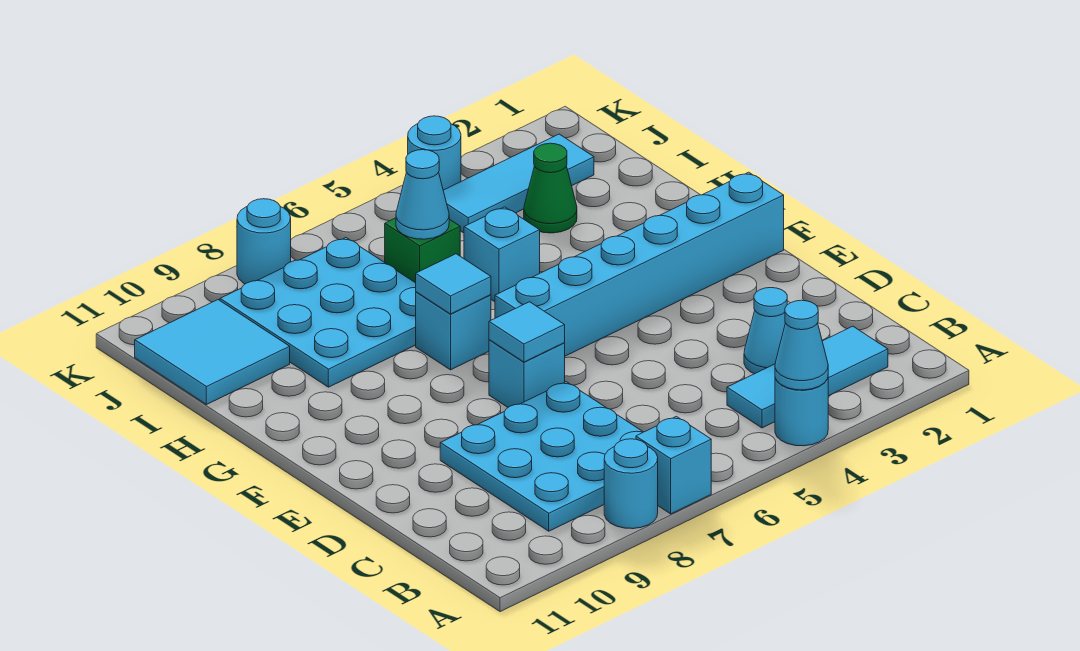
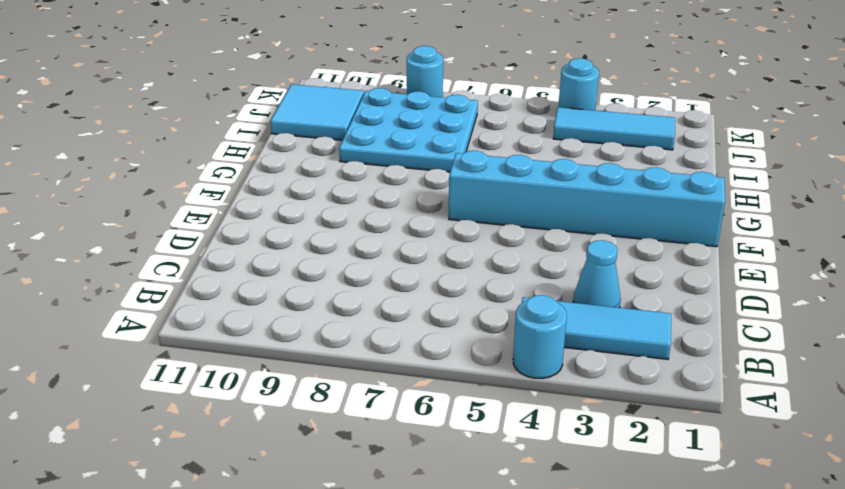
none -> cyan brick A7 level 1
none -> cyan round brick A8 level 1
none -> cyan plate B7:D9 level 1

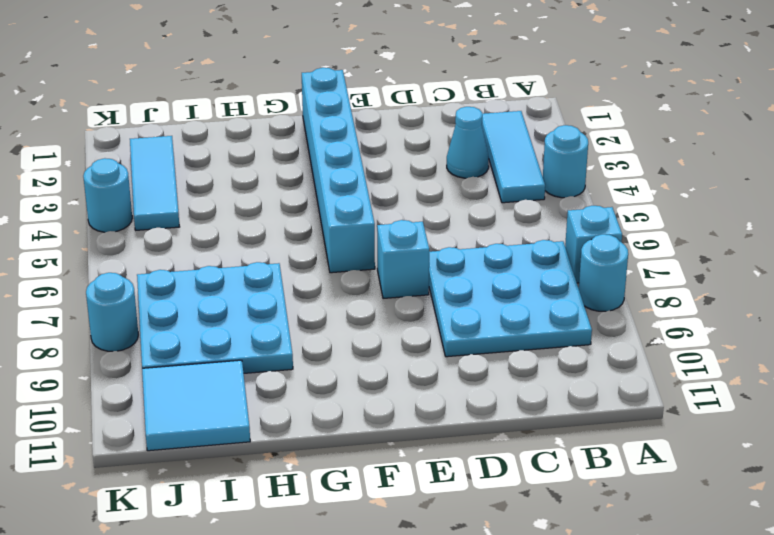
none -> cyan brick G7 level 1
none -> cyan brick H5 level 1
none -> green cone I3 level 1

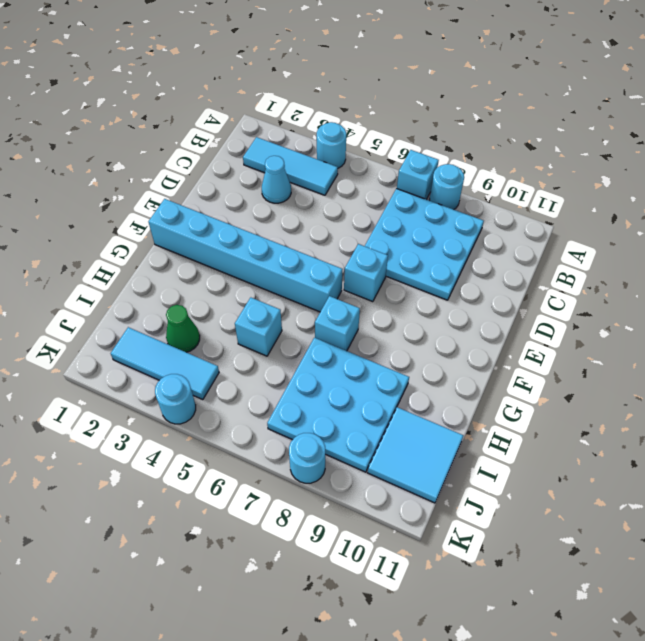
none -> green brick I6 level 1
none -> cyan cone A4 level 2
none -> cyan tile E7 level 2

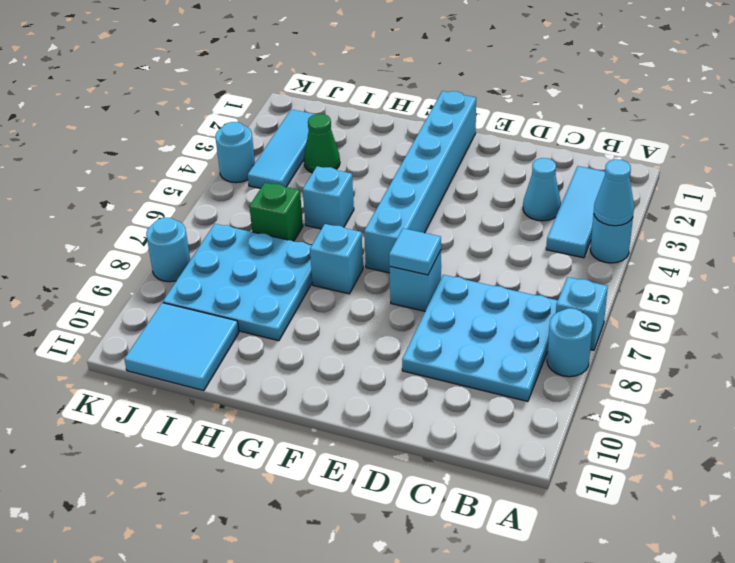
none -> cyan tile G7 level 2
none -> cyan cone I6 level 2

